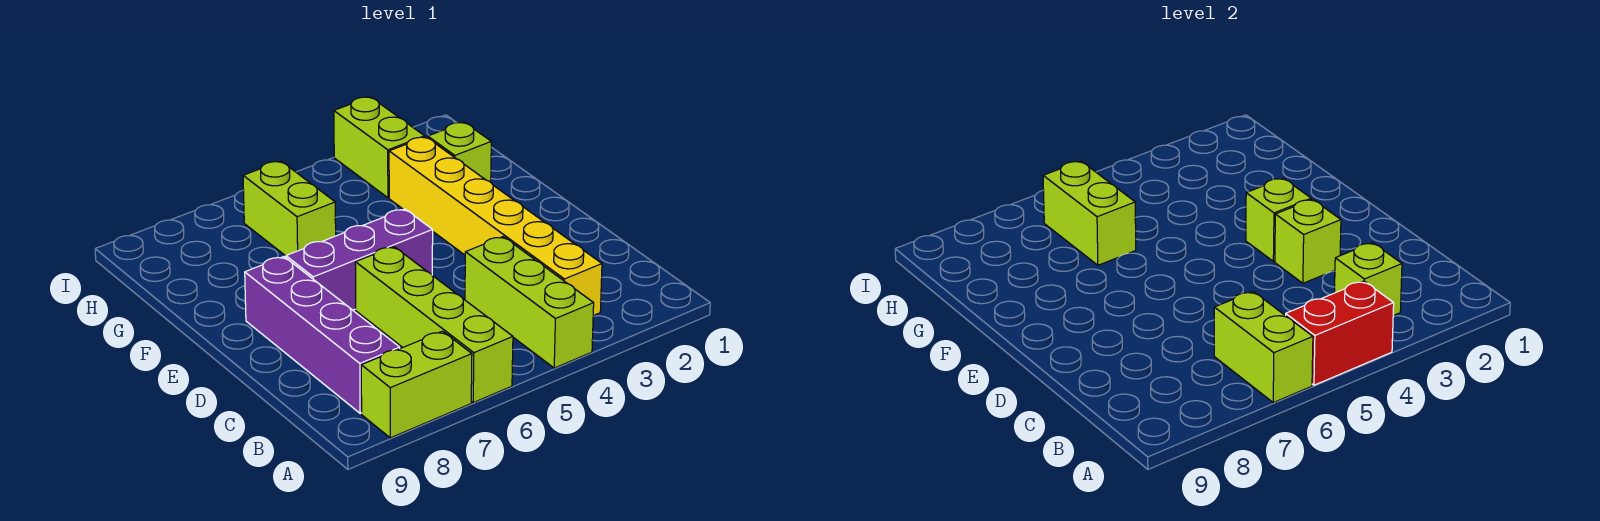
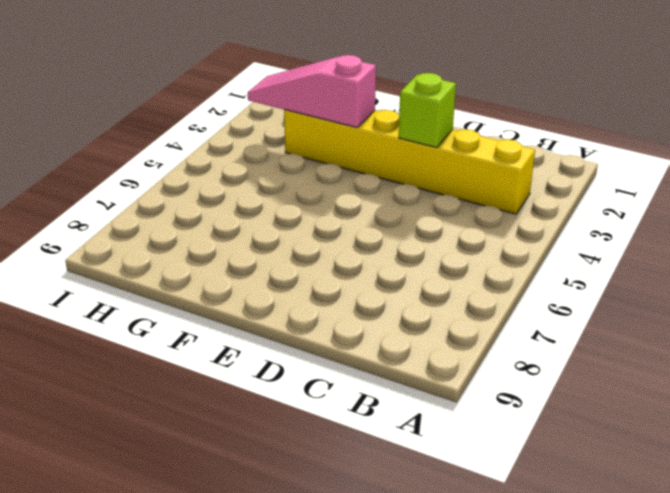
pink slope F3:H3 level 2 top F -> none
none -> lime brick A4:C4 level 1
none -> lime brick A6:D6 level 1
none -> lime brick A7:A8 level 1

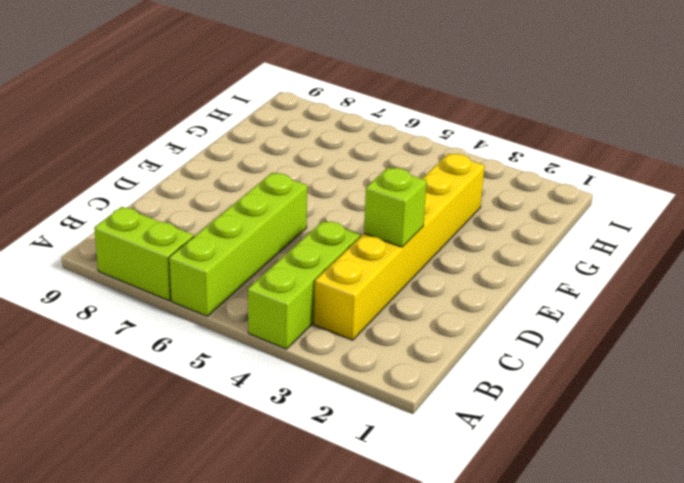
none -> purple brick B8:E8 level 1
none -> purple brick E5:E7 level 1
none -> lime brick G2 level 1

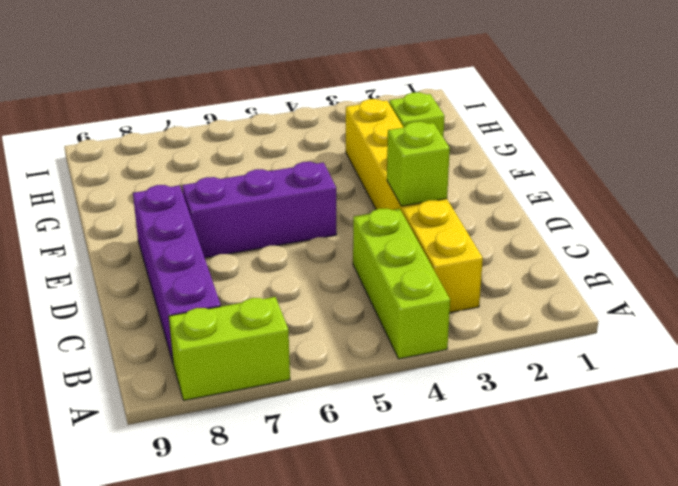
none -> lime brick A6:D6 level 1
none -> lime brick G6:H6 level 1
none -> lime brick H3:I3 level 1

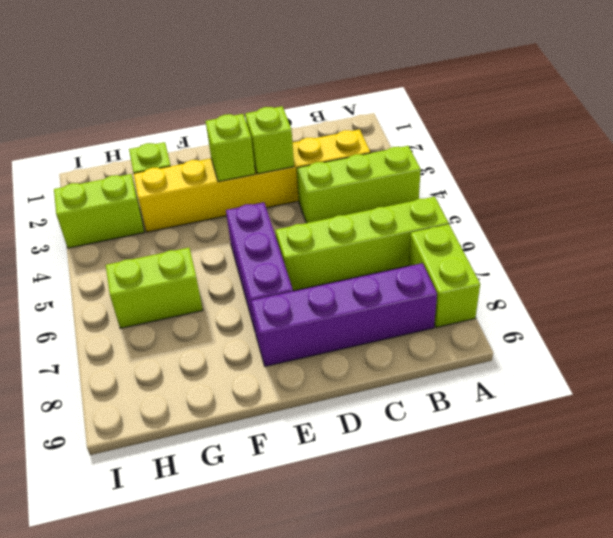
none -> red brick A4:A5 level 2
none -> lime brick A6:B6 level 2
none -> lime brick B3 level 2

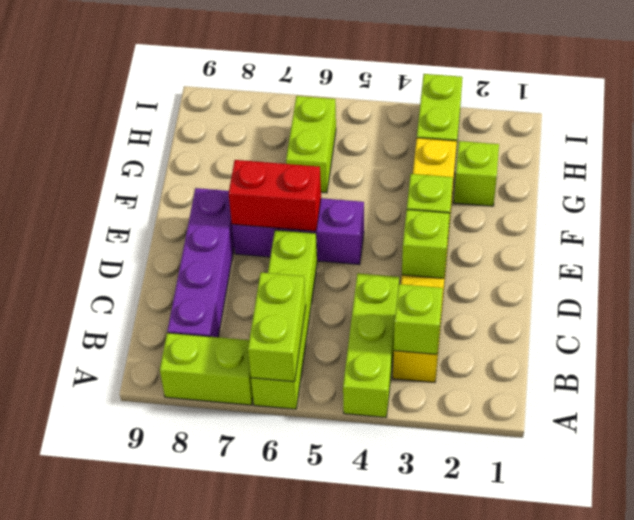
red brick E6:E7 level 2 -> red brick A4:A5 level 2
none -> lime brick G6:H6 level 2

